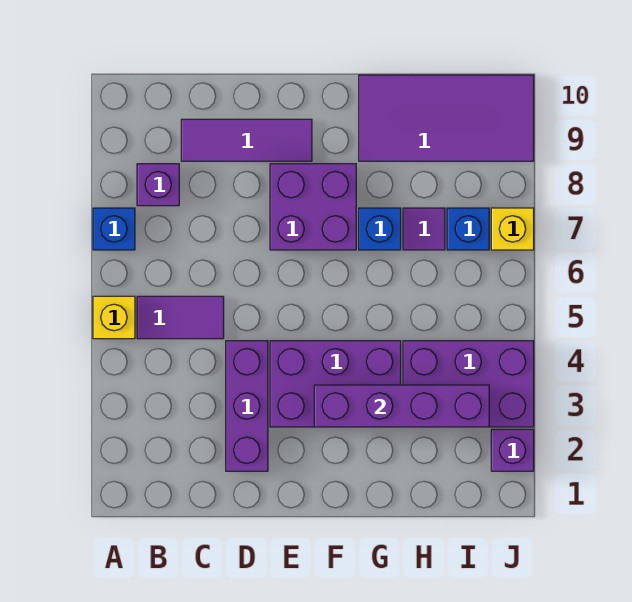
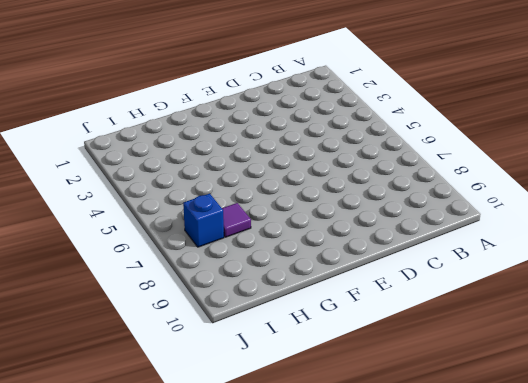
none -> yellow brick A5 level 1
none -> blue brick A7 level 1
none -> purple tile B5:C5 level 1

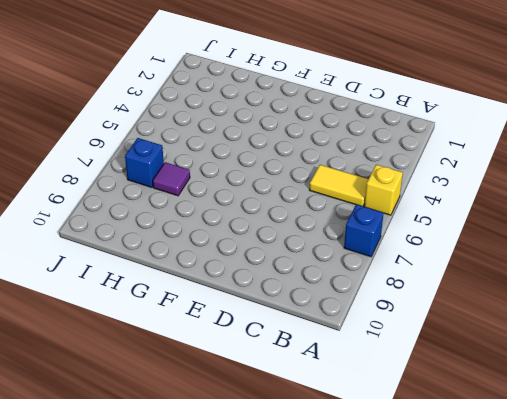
yellow tile B5:C5 level 1 -> purple tile B5:C5 level 1
none -> purple brick B8 level 1
none -> purple tile C9:E9 level 1
none -> purple brick D2:D4 level 1

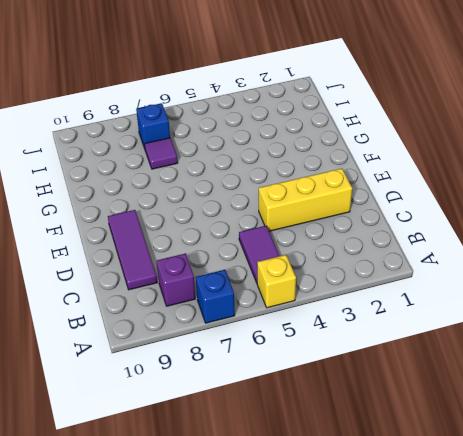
yellow brick D2:D4 level 1 -> purple brick D2:D4 level 1
none -> purple brick E3:G4 level 1
none -> purple brick E7:F8 level 1
none -> blue brick G7 level 1

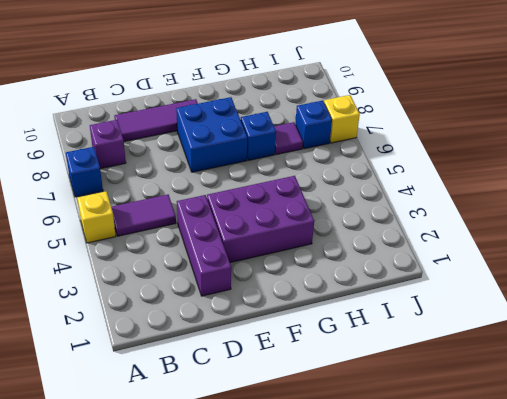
blue brick E7:F8 level 1 -> purple brick E7:F8 level 1
none -> purple tile G9:J10 level 1
none -> purple brick H3:J4 level 1
none -> purple brick J2 level 1

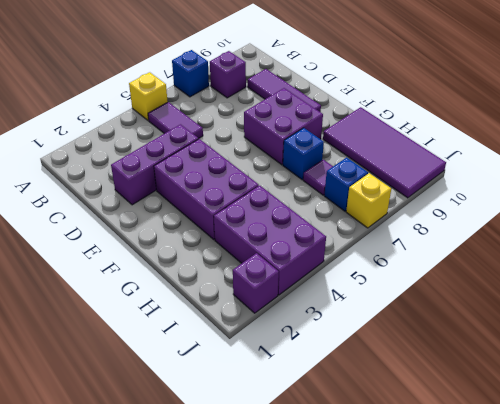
none -> purple brick F3:I3 level 2

